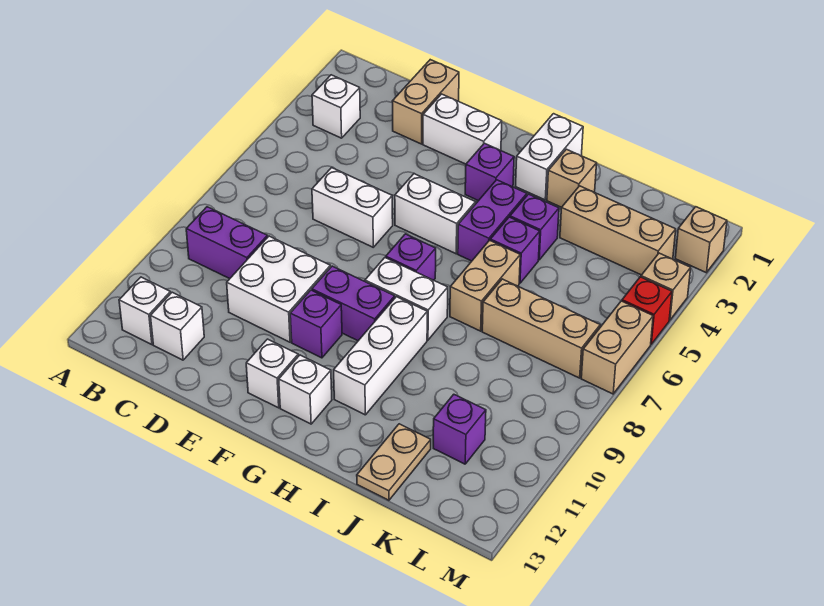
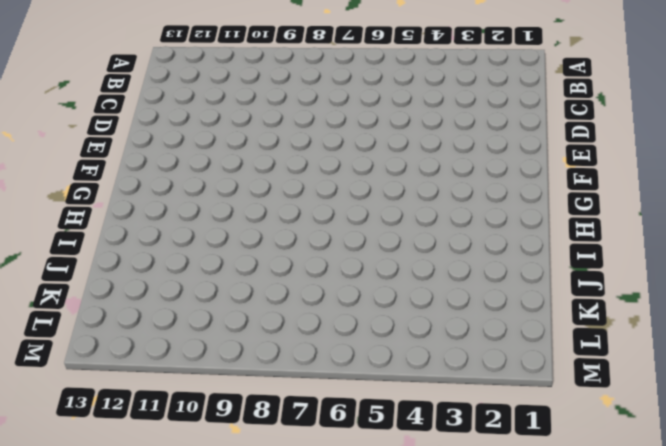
none -> white brick B3 level 1
none -> purple brick B9:C9 level 1
none -> white brick B12 level 1
none -> white brick C12 level 1

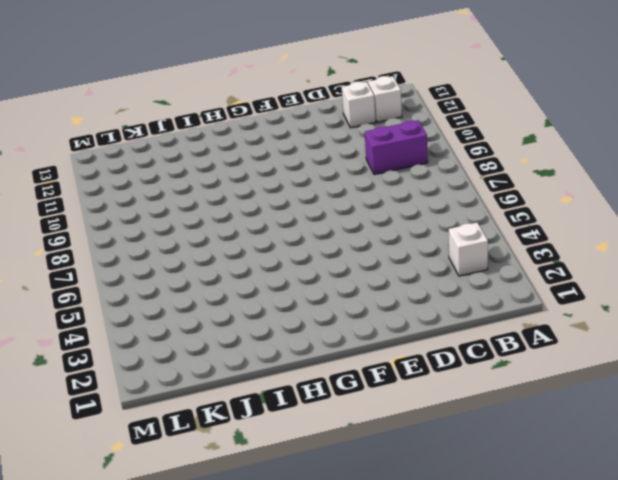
none -> tan brick D1:D2 level 1
none -> white brick D6:E6 level 1
none -> white brick D9:E10 level 1
none -> white brick E2:F2 level 1

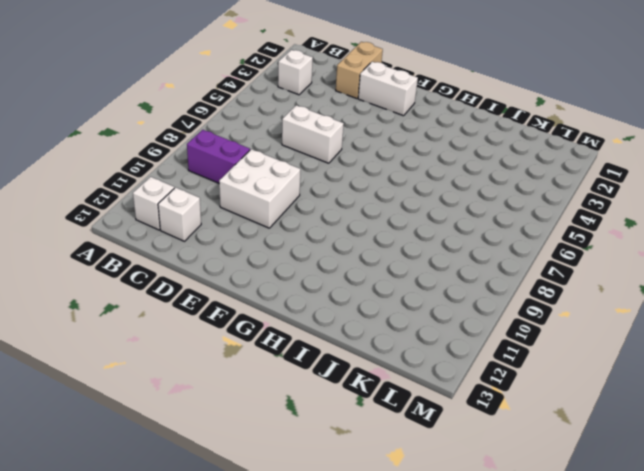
none -> white brick F5:G5 level 1
none -> purple brick F9:G9 level 1
none -> purple brick F10 level 1
none -> white brick F12 level 1

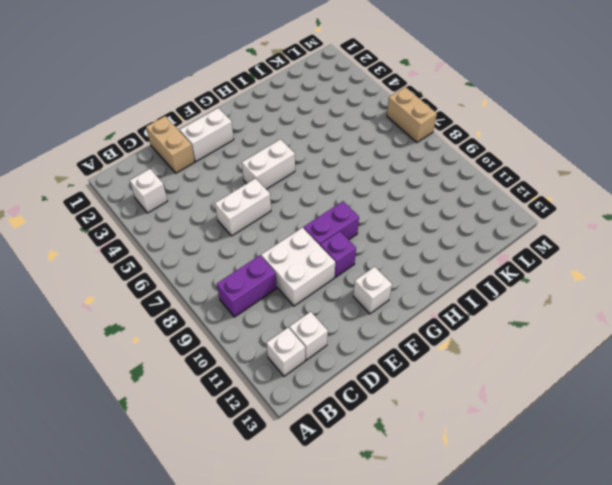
none -> purple brick G3 level 1
none -> purple brick G7 level 1
none -> white brick G8:H8 level 1
none -> white brick G12 level 1

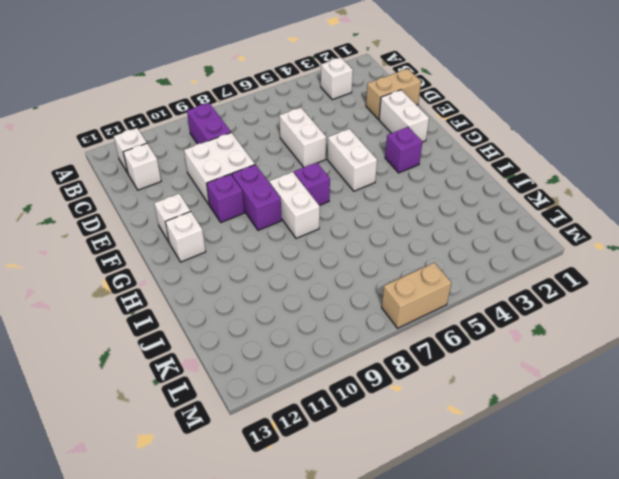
none -> white brick H1:H2 level 1
none -> purple brick H4:H5 level 1
none -> white brick H9:H11 level 1
none -> tan brick I2 level 1

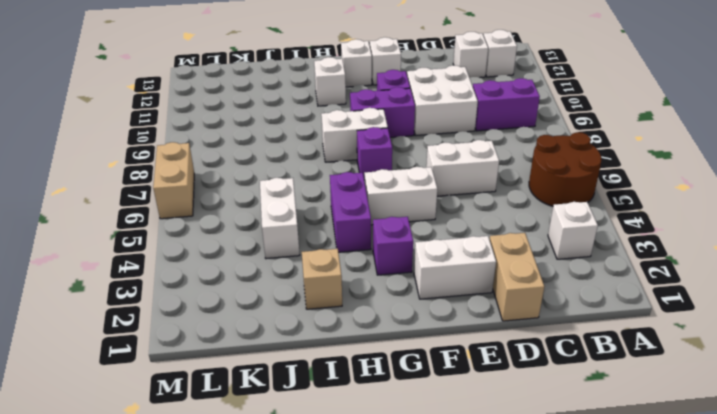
brown round brick A5:B6 level 1 -> none
white brick H11 level 1 -> white brick H9:H11 level 1
white brick J4:J5 level 1 -> white brick H1:H2 level 1
none -> purple brick I4 level 1
none -> purple brick I5 level 1
none -> tan brick I6:I7 level 1
none -> tan brick J3:L3 level 1

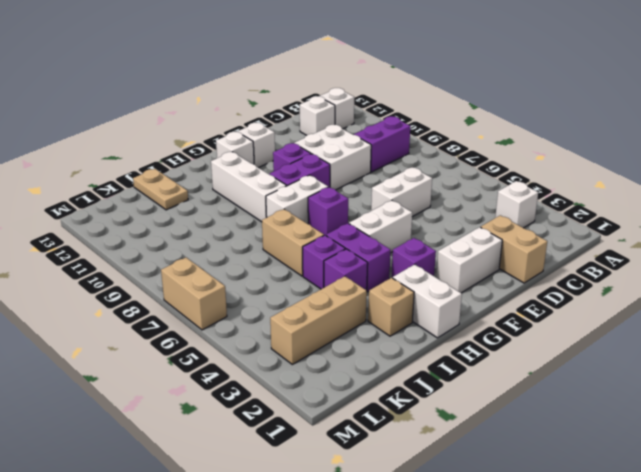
none -> tan brick J7:L7 level 1
none -> purple brick K11 level 1
none -> tan brick M2 level 1
none -> tan brick M4 level 1

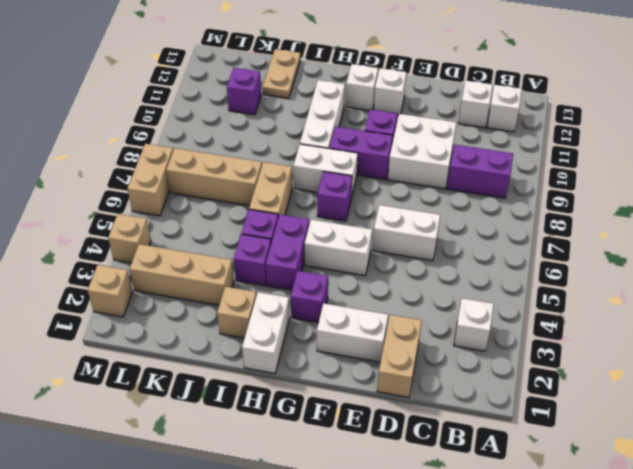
none -> red brick M5 level 1

